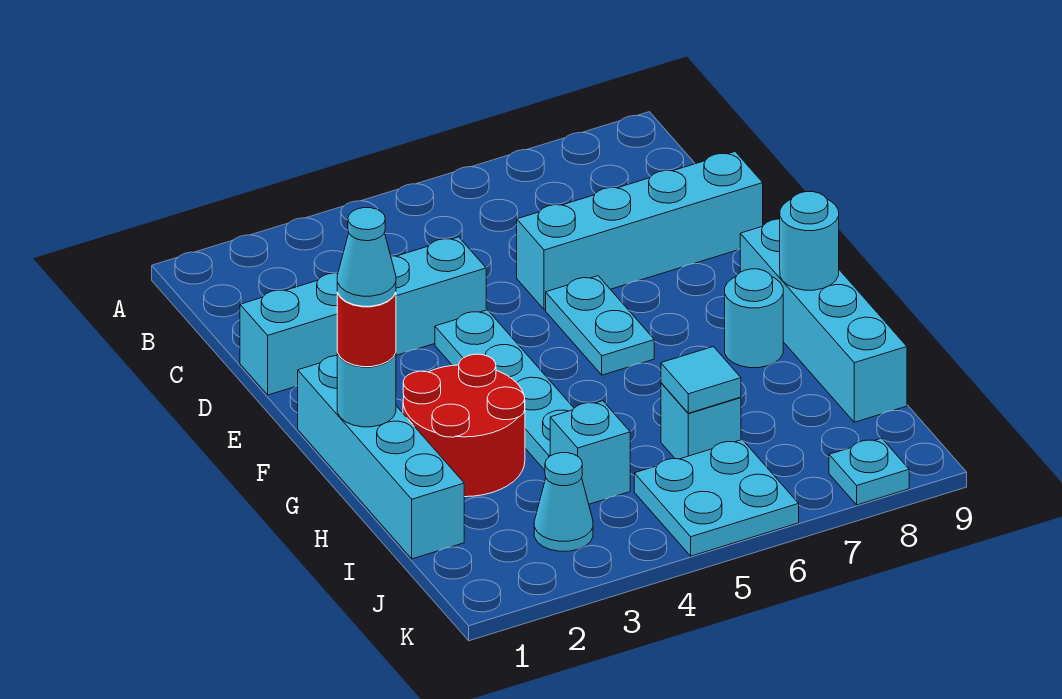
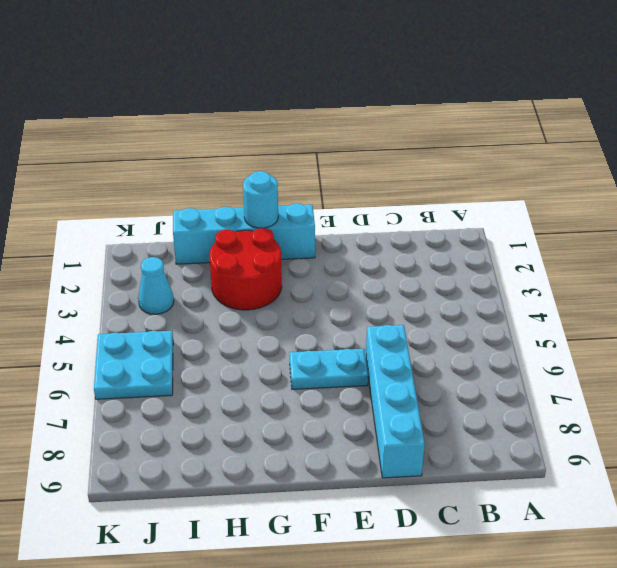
none -> cyan brick D1:D4 level 1
none -> cyan plate E4:H4 level 1
none -> cyan brick F9:I9 level 1

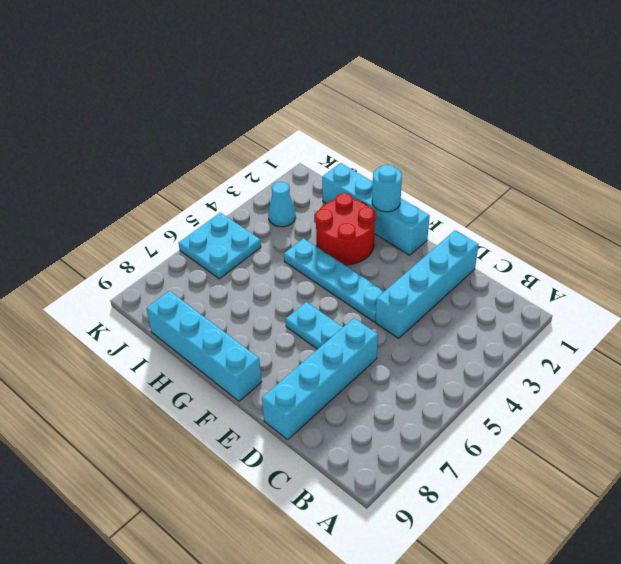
none -> cyan round brick G8 level 1
none -> cyan brick I4 level 1
none -> cyan brick I6 level 1

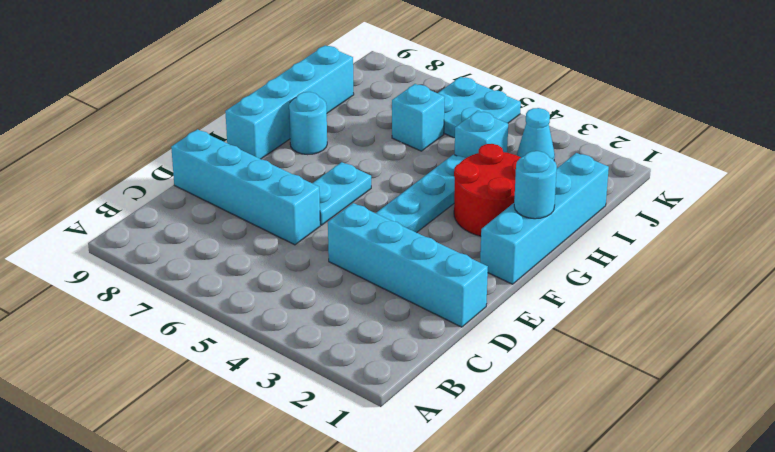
none -> cyan plate K8 level 1
none -> cyan round brick G9 level 2
none -> cyan tile I6 level 2

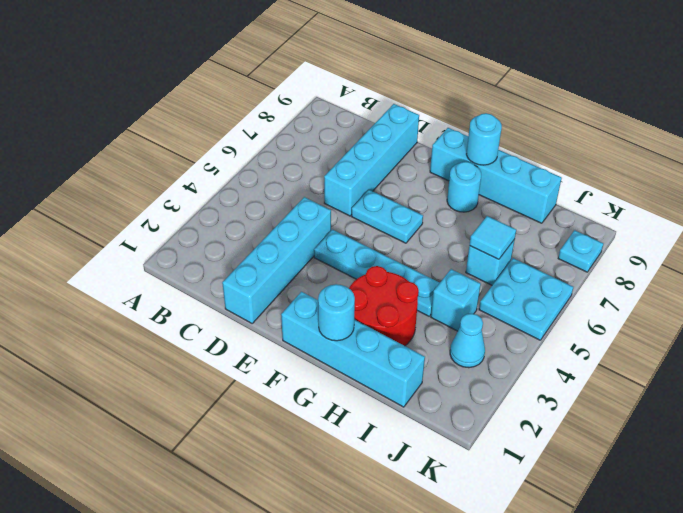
none -> red round brick G1 level 3
none -> cyan cone G1 level 4

